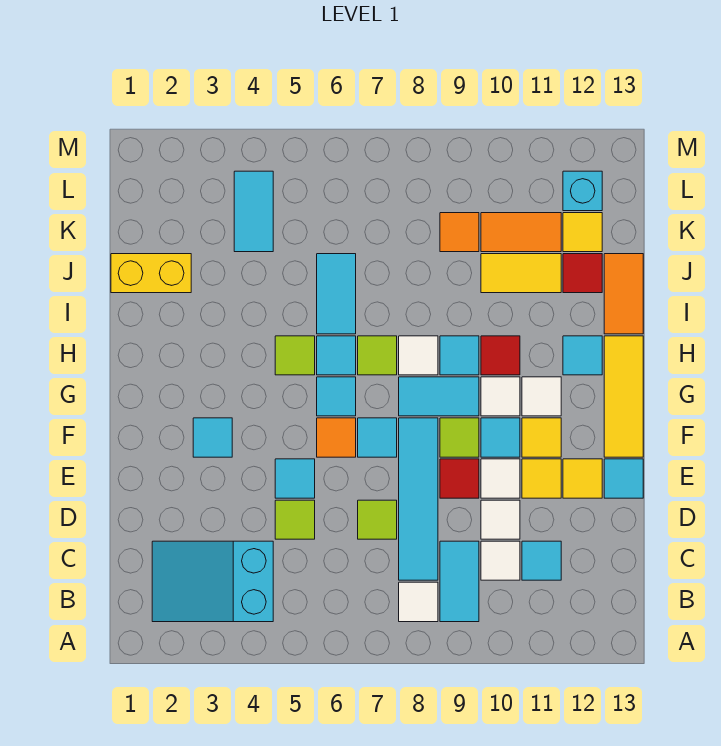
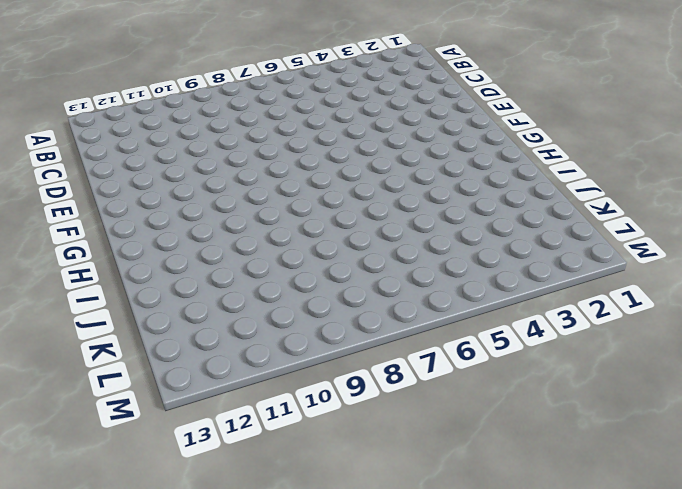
none -> cyan slope B2:C4 level 1 top 4
none -> white tile B8 level 1
none -> cyan tile B9:C9 level 1
none -> cyan tile C8:F8 level 1

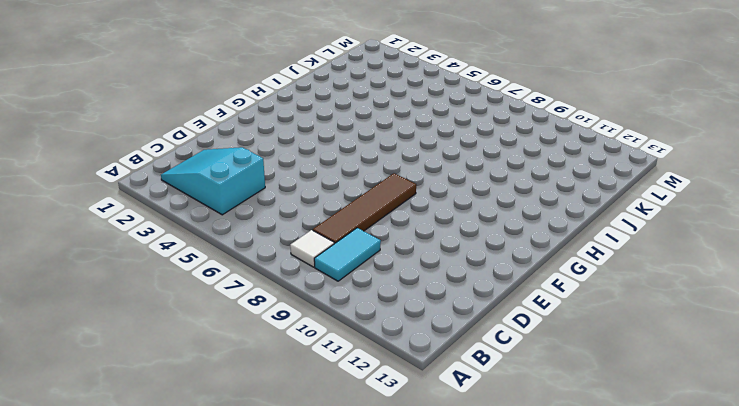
brown tile C8:F8 level 1 -> cyan tile C8:F8 level 1
none -> white tile C10 level 1
none -> cyan tile C11 level 1
none -> lime tile D5 level 1
none -> lime tile D7 level 1

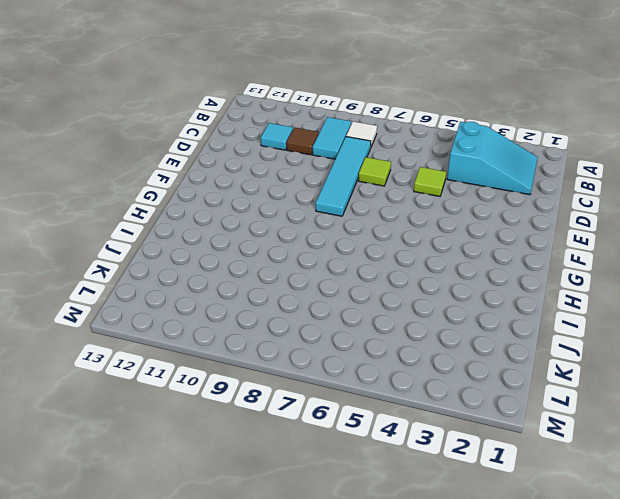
brown tile C10 level 1 -> white tile C10 level 1
none -> white tile D10 level 1
none -> cyan tile E5 level 1
none -> red tile E9 level 1
none -> white tile E10 level 1

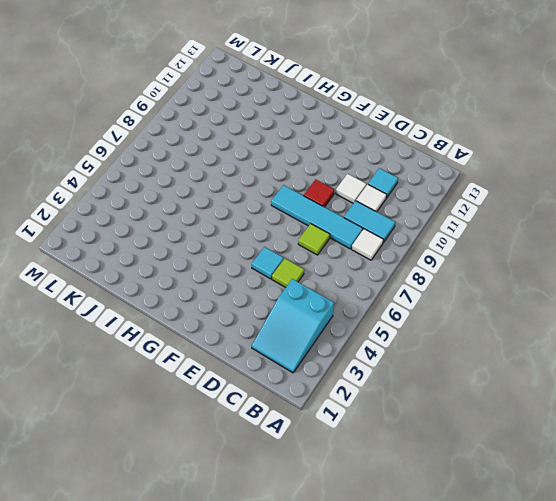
none -> white tile E10 level 1
none -> yellow tile E11 level 1
none -> yellow tile E12 level 1
none -> cyan tile E13 level 1

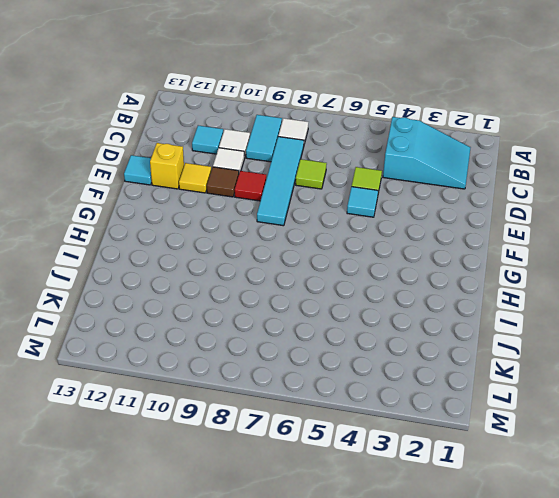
brown tile E10 level 1 -> white tile E10 level 1
yellow brick E12 level 1 -> yellow tile E12 level 1
none -> cyan tile F3 level 1
none -> orange tile F6 level 1
none -> cyan tile F7 level 1
none -> lime tile F9 level 1

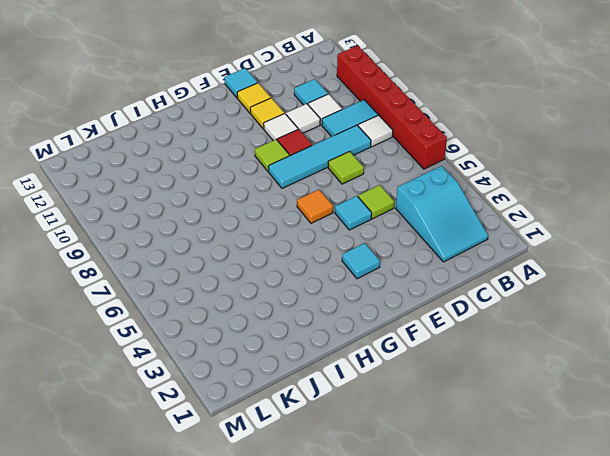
red brick A6:A11 level 1 -> none
none -> cyan tile F7 level 1
none -> cyan tile F10 level 1
none -> yellow tile F11 level 1
none -> yellow tile F13:H13 level 1

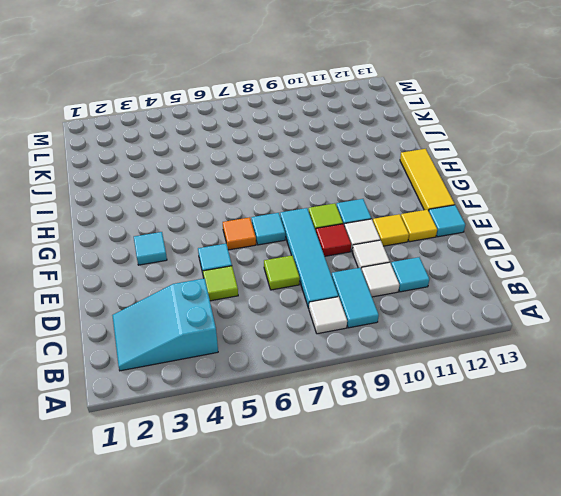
none -> yellow tile F11 level 1
none -> cyan tile G6 level 1
none -> cyan tile G8:G9 level 1
none -> white tile G10 level 1

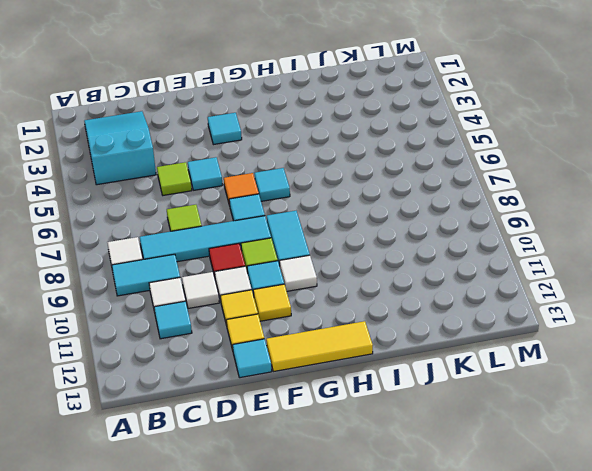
none -> white tile G11 level 1
none -> lime tile H5 level 1
none -> cyan tile H6 level 1
none -> lime tile H7 level 1

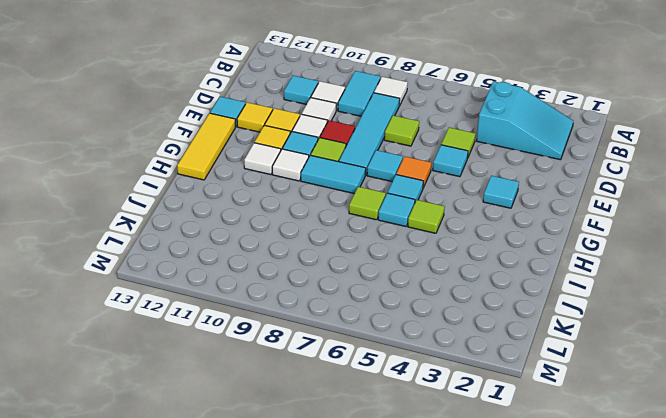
none -> white tile H8 level 1
none -> cyan tile H9 level 1
none -> red tile H10 level 1
none -> cyan tile H12 level 1

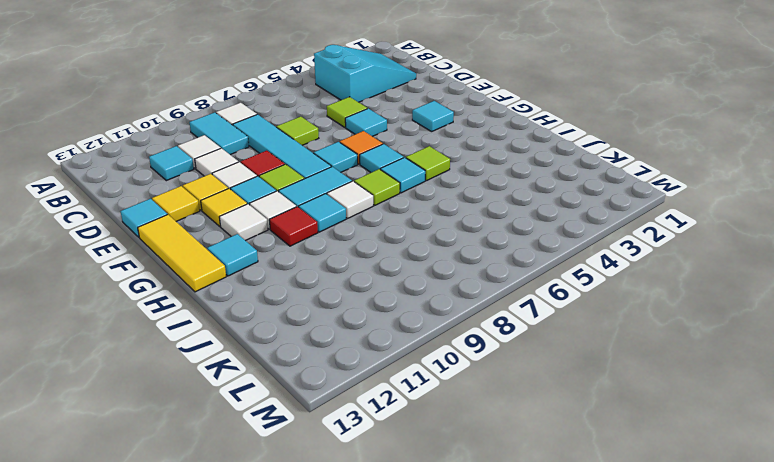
none -> cyan tile I6:J6 level 1
none -> orange tile I13:J13 level 1
none -> yellow brick J1:J2 level 1
none -> yellow tile J10:J11 level 1

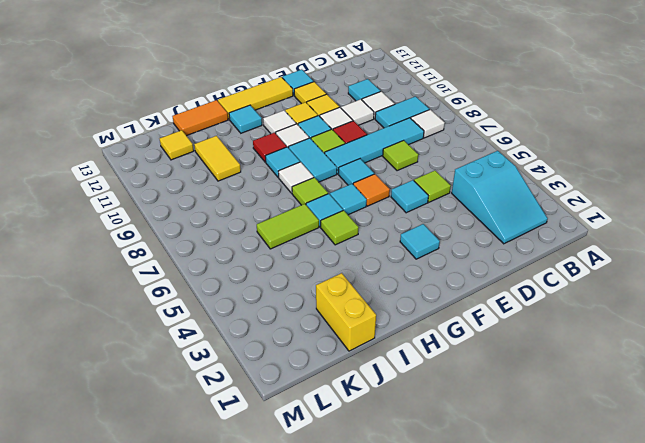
lime tile I6:J6 level 1 -> cyan tile I6:J6 level 1
none -> red tile J12 level 1
none -> cyan tile K4:L4 level 1
none -> orange tile K9 level 1
none -> orange tile K10:K11 level 1

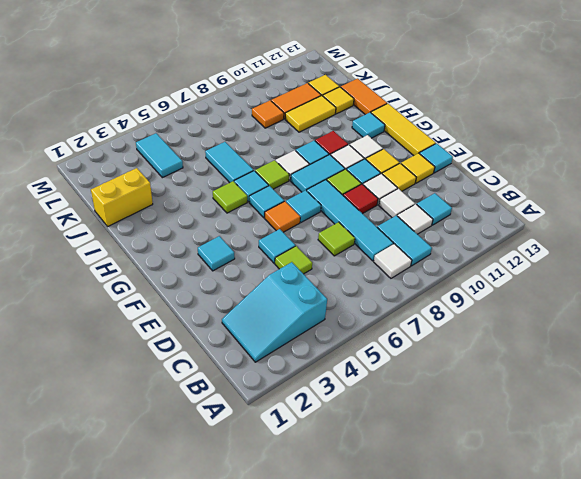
yellow tile J12 level 1 -> red tile J12 level 1
none -> cyan brick L12 level 1

